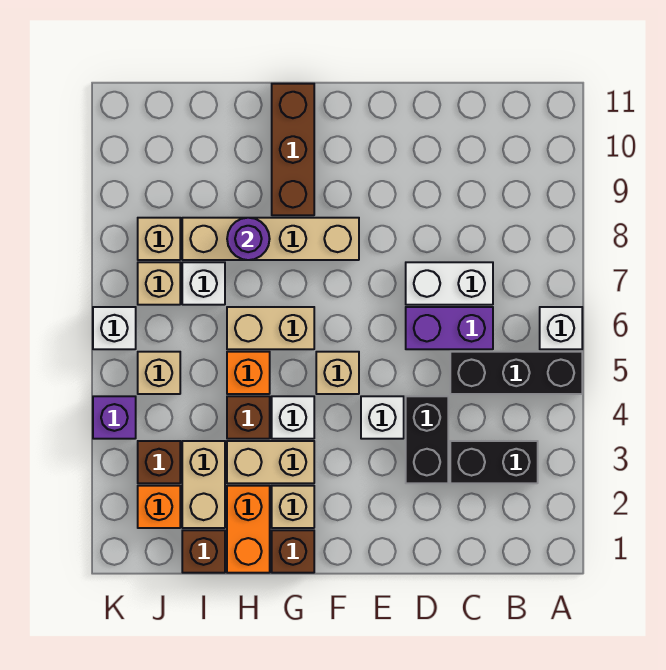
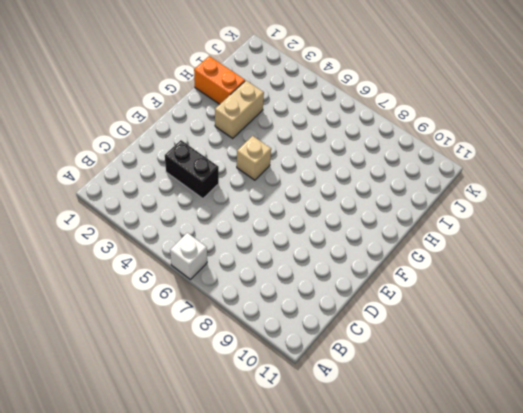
none -> black brick A5:C5 level 1
none -> black brick B3:C3 level 1
none -> purple brick C6:D6 level 1

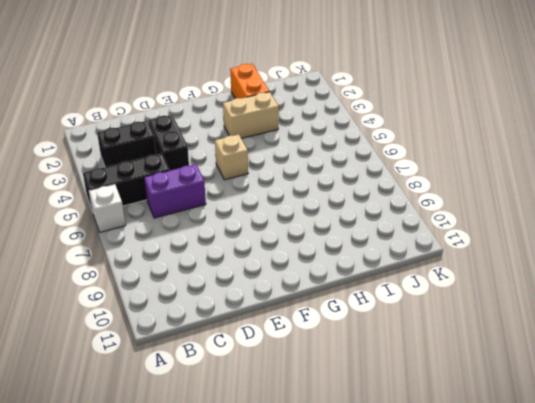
none -> white brick C7:D7 level 1
none -> white brick E4 level 1
none -> tan brick F8:I8 level 1

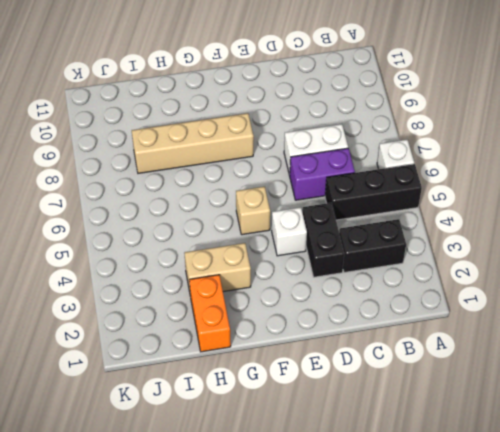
none -> brown brick G1 level 1
none -> tan brick G2 level 1
none -> white brick G4 level 1

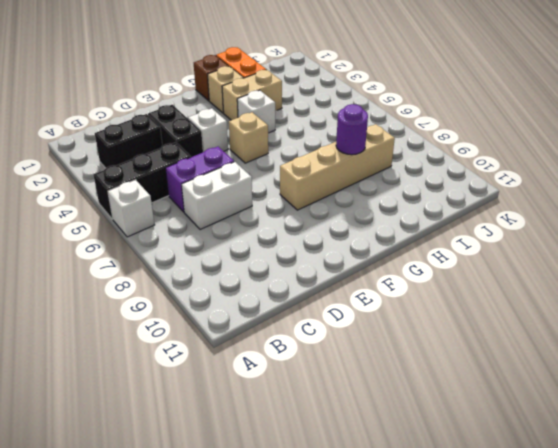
none -> tan brick G6:H6 level 1
none -> brown brick G9:G11 level 1
none -> brown brick H4 level 1

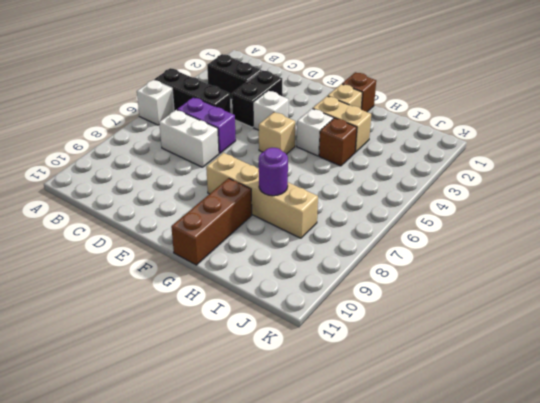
none -> tan brick G6:H6 level 1
none -> orange brick H1:H2 level 1
none -> orange brick H5 level 1

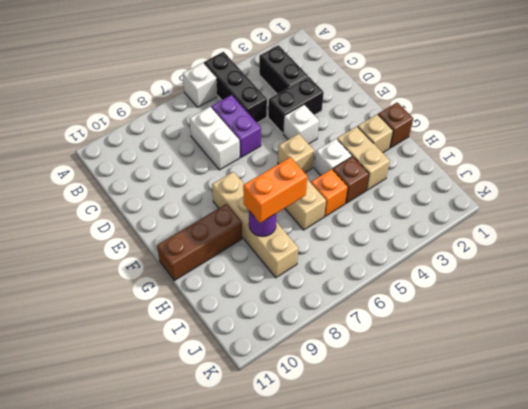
orange brick H7:H8 level 3 -> orange brick H1:H2 level 1
none -> brown brick I1 level 1
none -> tan brick I2:I3 level 1
none -> white brick I7 level 1

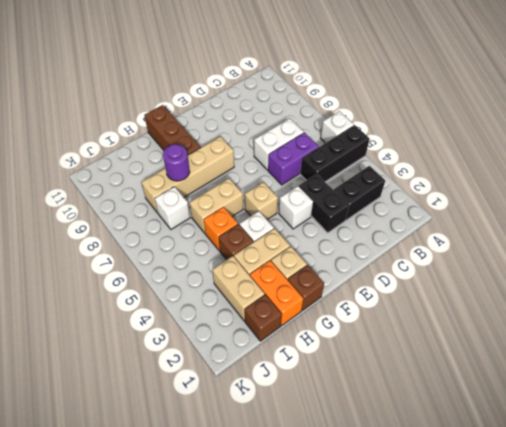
none -> orange brick J2 level 1
none -> brown brick J3 level 1
none -> tan brick J5 level 1

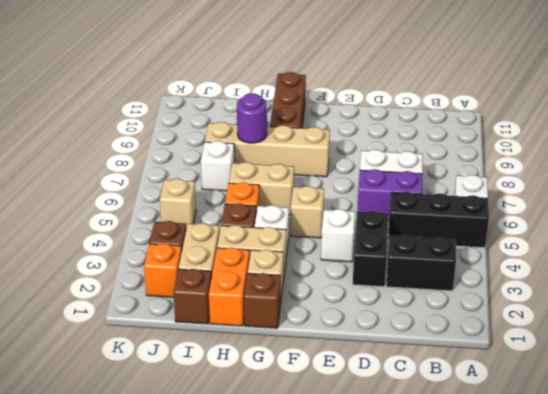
none -> tan brick J7 level 1
none -> tan brick J8 level 1
none -> purple brick K4 level 1

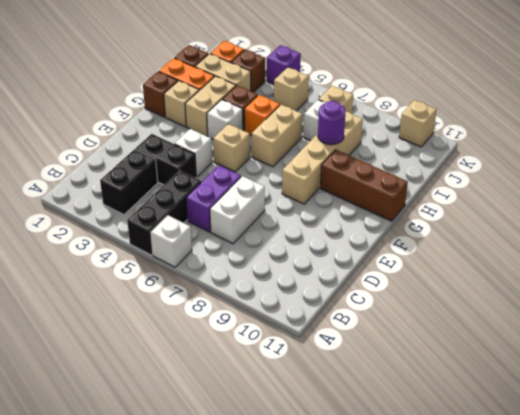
tan brick K10 level 1 -> tan brick J8 level 1
none -> white brick K6 level 1

